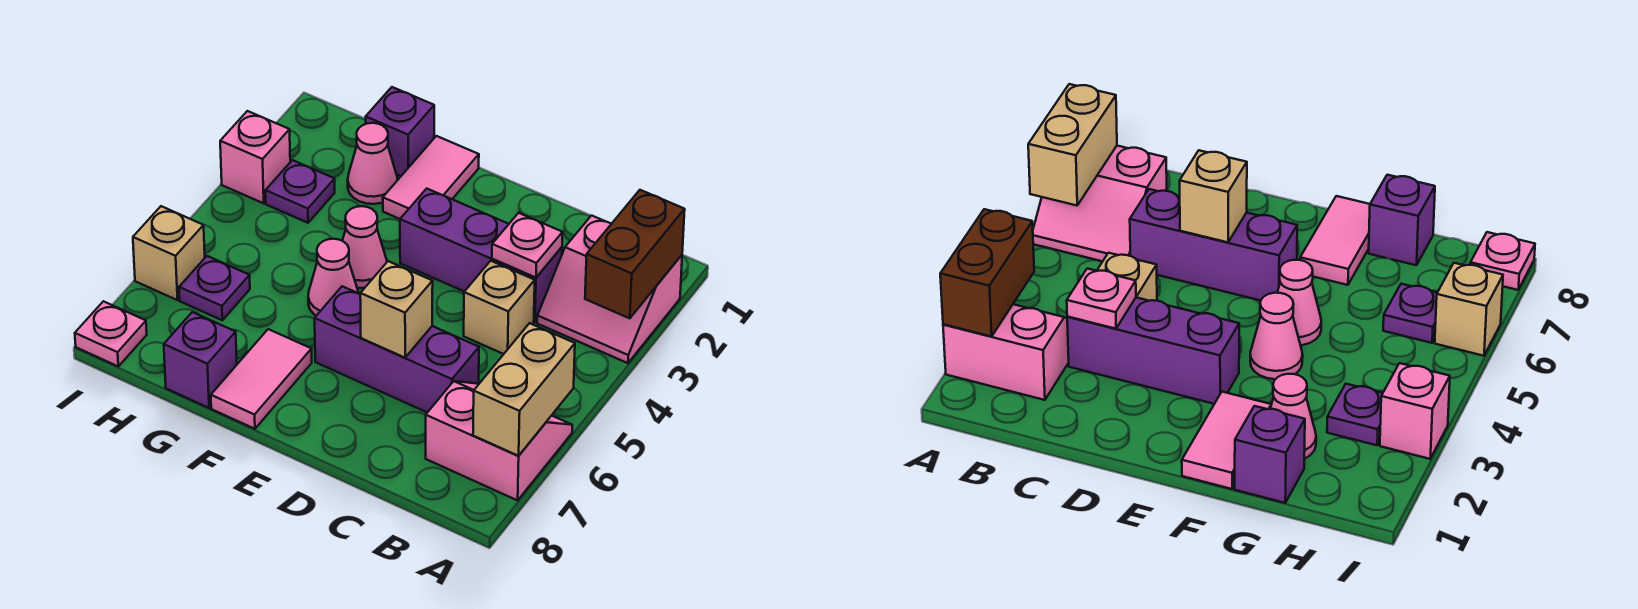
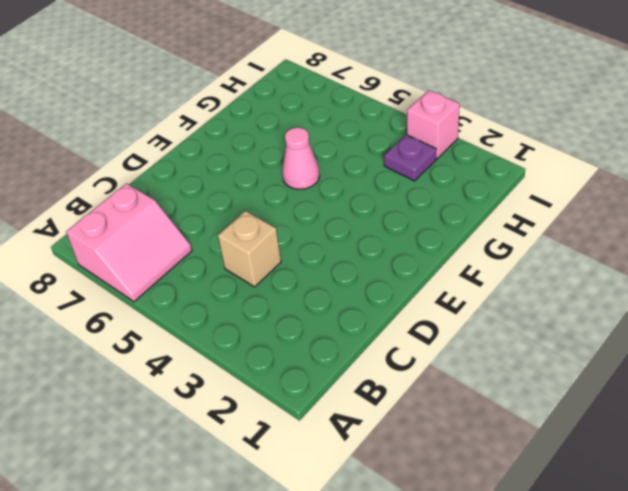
none -> pink slope A2:B3 level 1 top 2
none -> purple brick C3:E3 level 1
none -> purple brick C6:E6 level 1

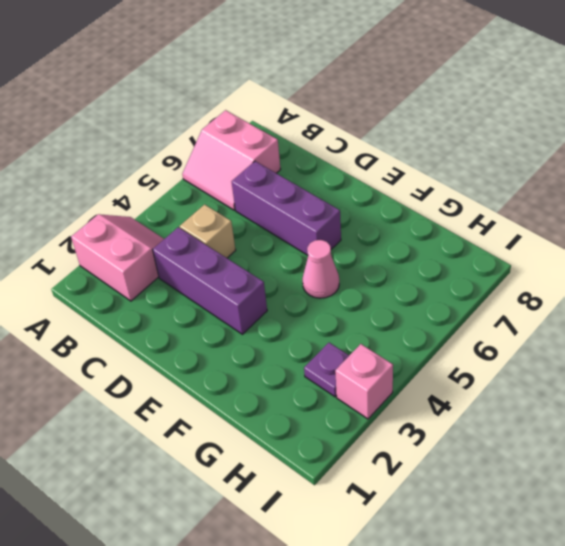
none -> pink tile F1:F2 level 1
none -> pink cone F4 level 1
none -> pink tile F7:F8 level 1

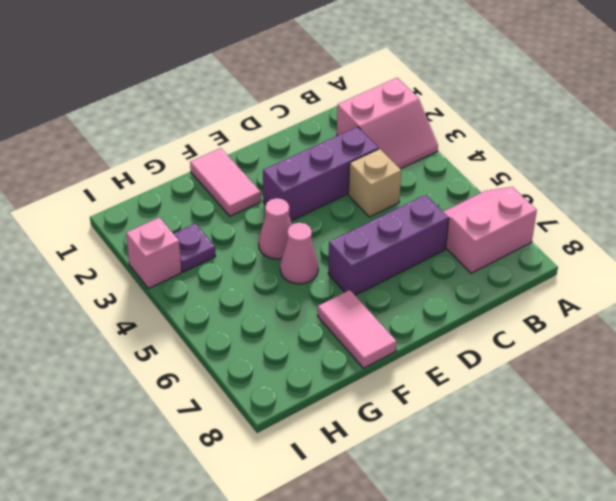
none -> purple brick G1 level 1
none -> pink cone G2 level 1
none -> purple brick G8 level 1

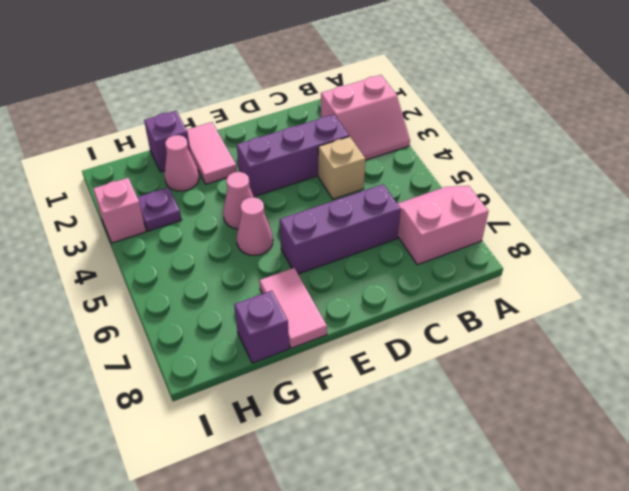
none -> purple plate H6 level 1
none -> tan brick I6 level 1
none -> pink plate I8 level 1

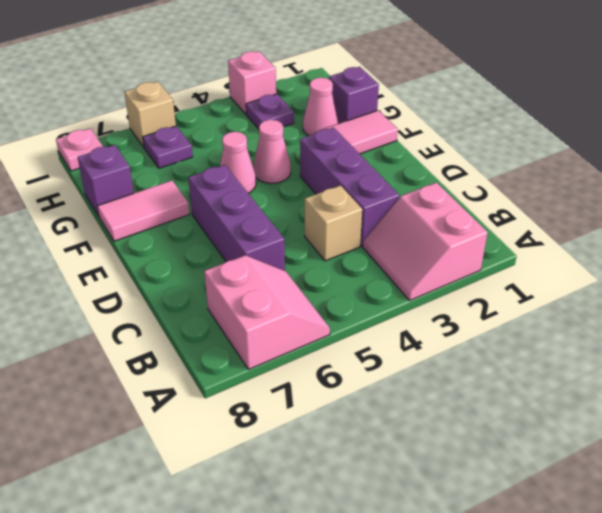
none -> brown brick A2:A3 level 2
none -> tan brick A6:A7 level 2
none -> pink plate C3 level 2

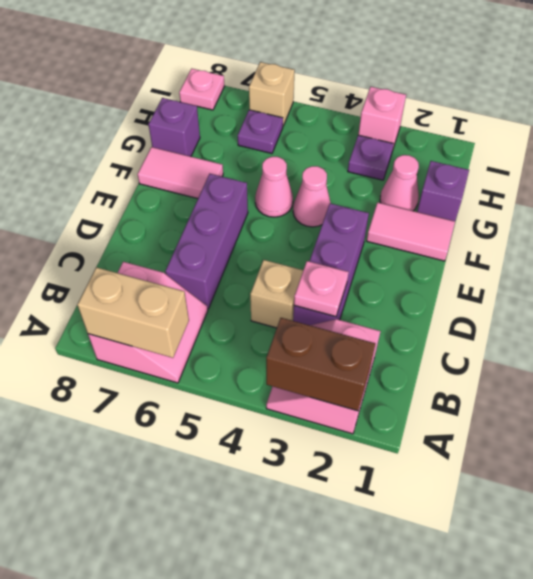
none -> tan brick D6 level 2

